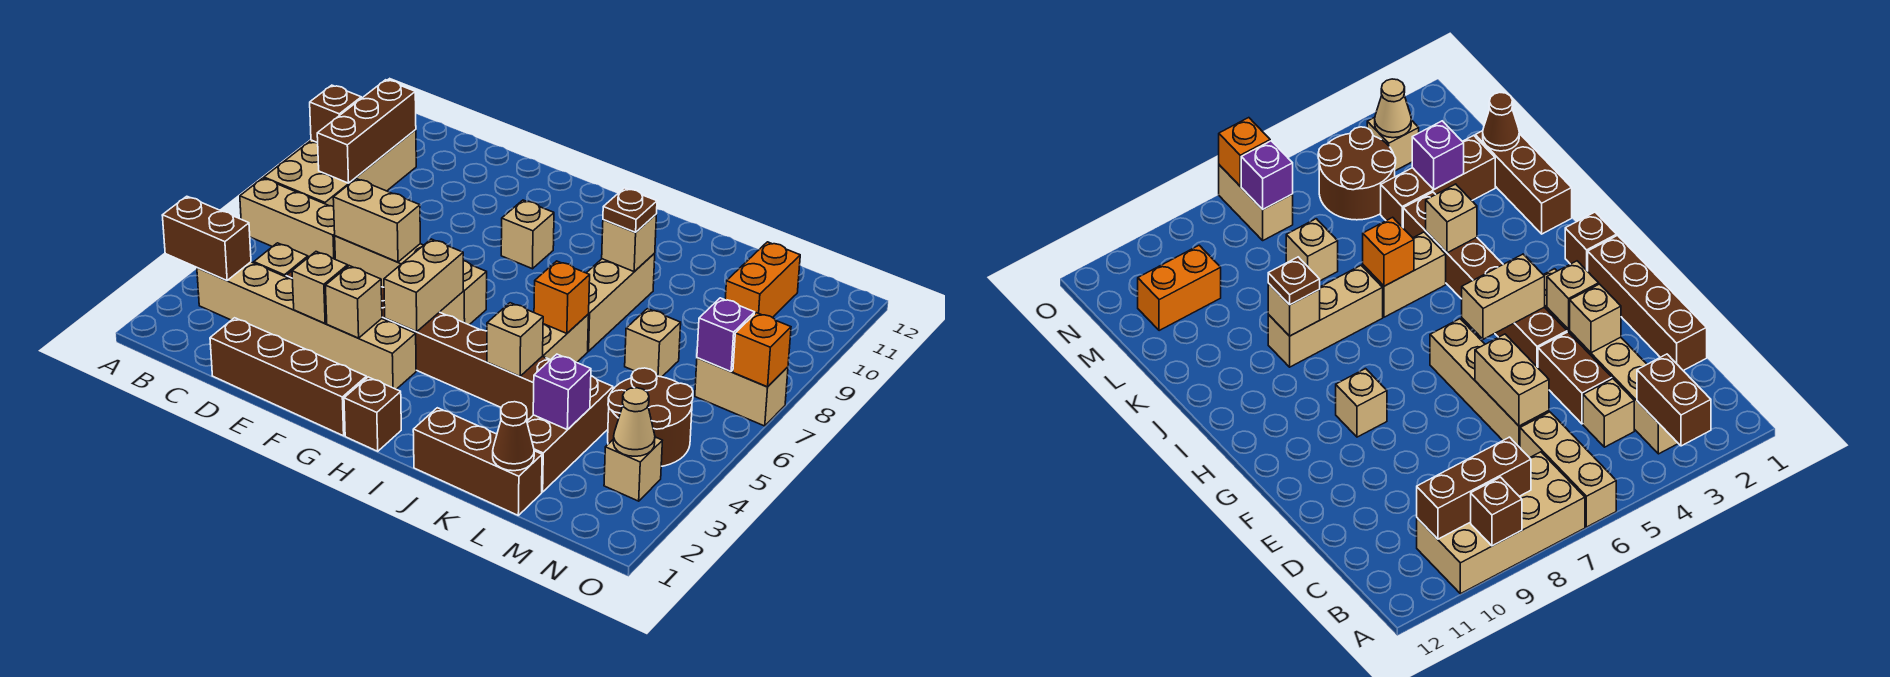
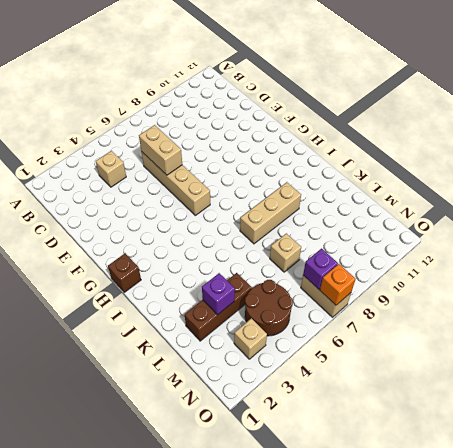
none -> tan brick A6:C6 level 1
none -> tan brick A7:B10 level 1
none -> tan brick B3:G3 level 1
none -> brown brick D1:G1 level 1

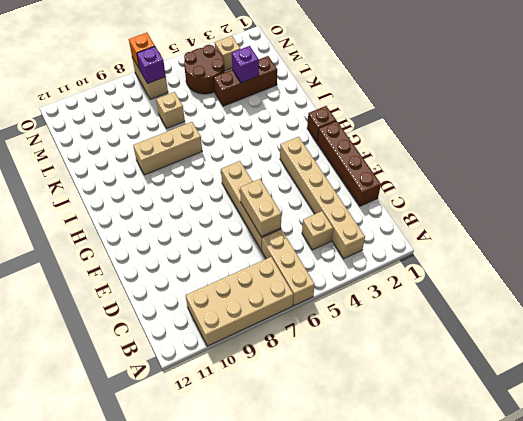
none -> brown brick D4:E4 level 1
none -> brown brick F4:K4 level 1
none -> tan brick G9 level 1
none -> brown brick J1:L1 level 1

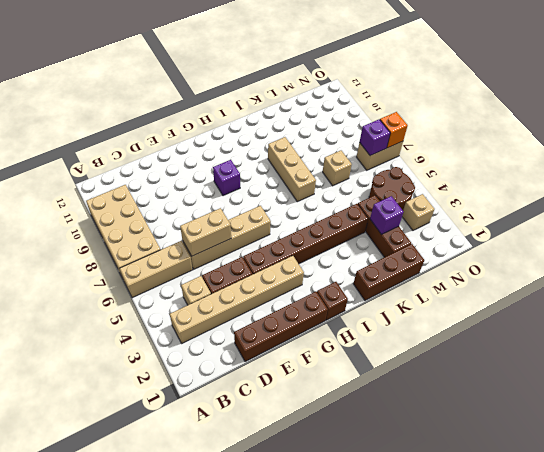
purple brick G9 level 1 -> tan brick G9 level 1
none -> tan brick J5:J6 level 1
none -> orange brick M10:M11 level 1
none -> brown brick A3:B3 level 2
none -> brown brick A9 level 2

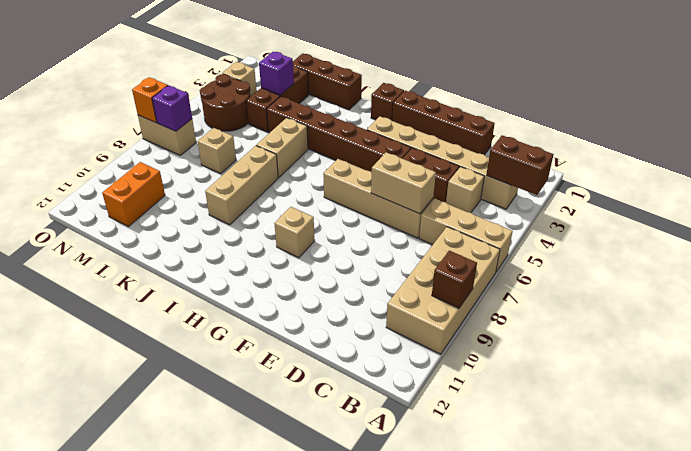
none -> brown brick B8:B10 level 2
none -> tan brick E3 level 2
none -> tan brick F3 level 2
none -> tan brick G4:G5 level 2

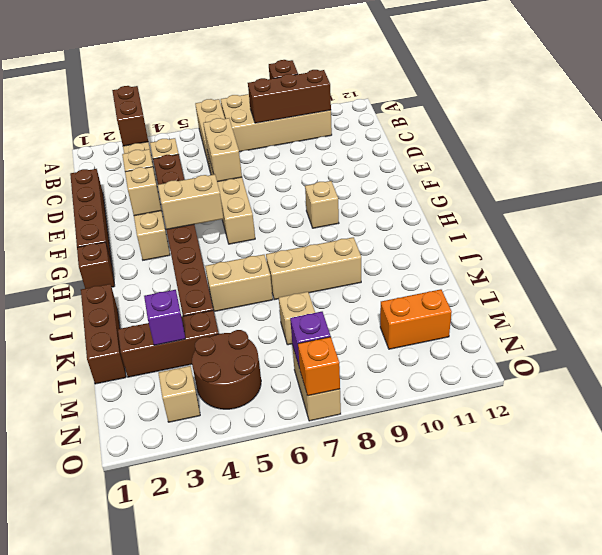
none -> tan brick J4 level 2
none -> orange brick J6 level 2
none -> tan brick J9 level 2
none -> brown cone L1 level 2

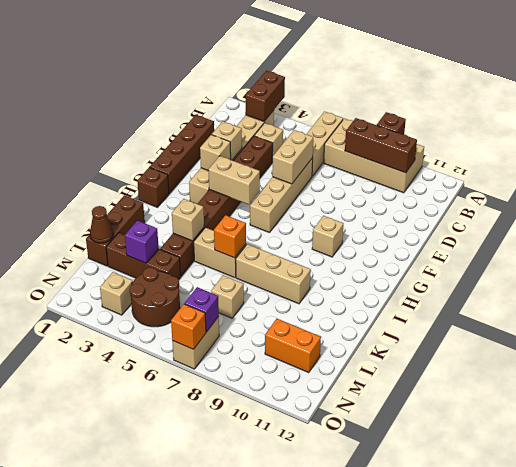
none -> tan brick J9 level 2
none -> tan cone N3 level 2
none -> brown plate J9 level 3

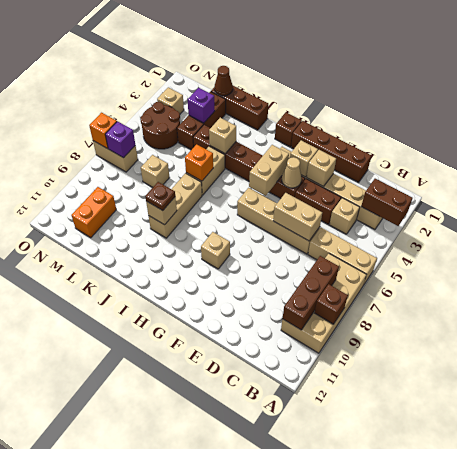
tan cone F4 level 2 -> tan cone N3 level 2

